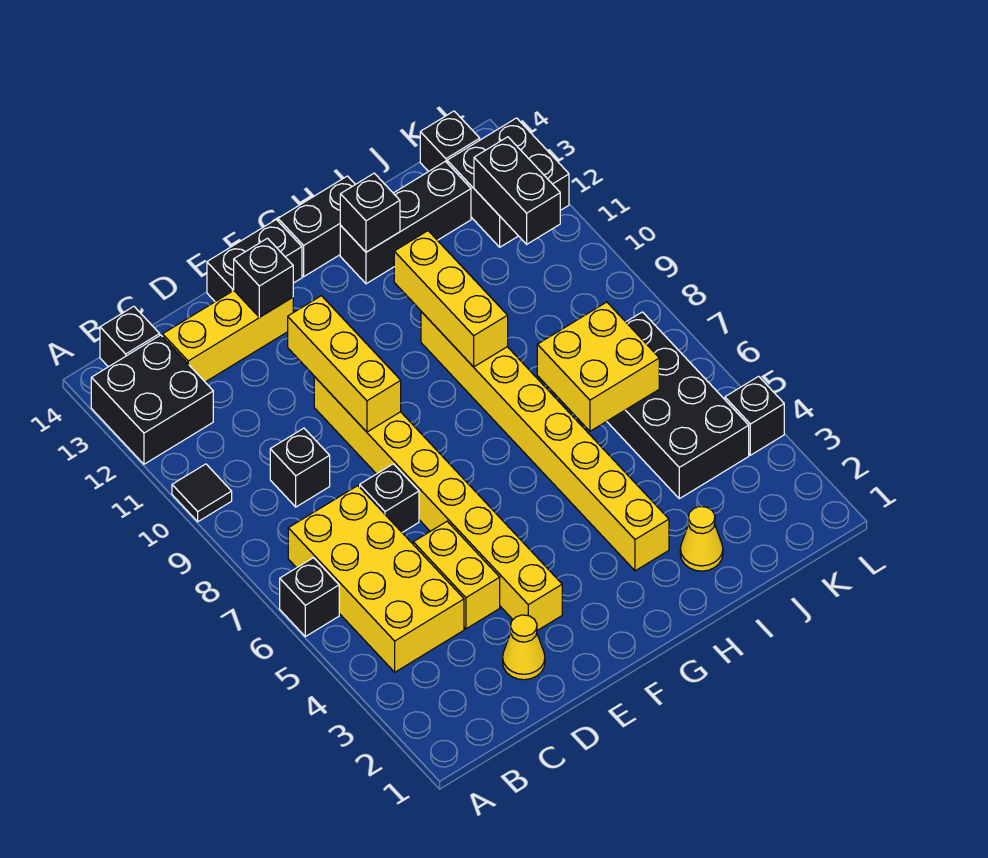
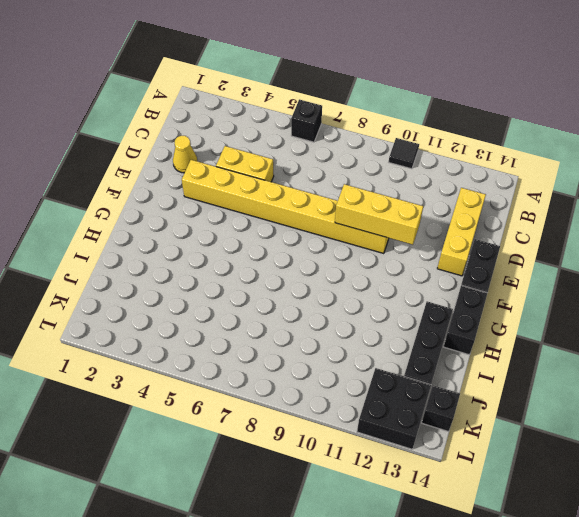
none -> black brick A12:B13 level 1
none -> yellow brick B4:C7 level 1
none -> black brick B14 level 1

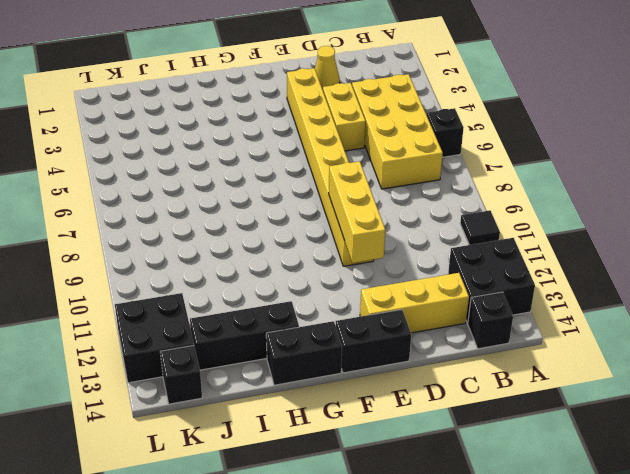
none -> black brick C9 level 1
none -> black brick D7 level 1
none -> yellow brick H3:H10 level 1

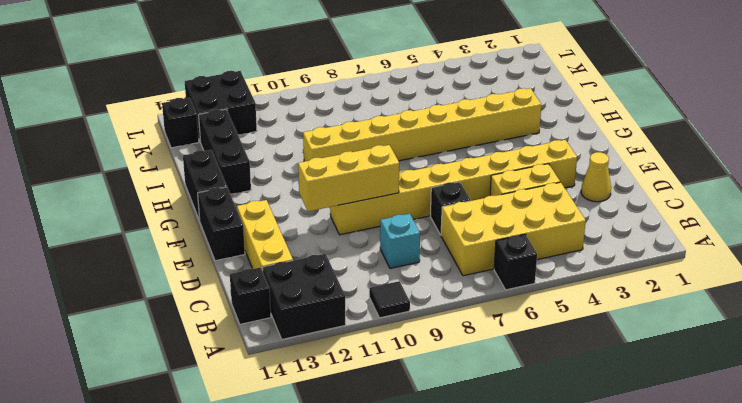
cyan brick C9 level 1 -> black brick C9 level 1
none -> yellow cone I2 level 1
none -> black brick J4:K7 level 1
none -> black brick L4 level 1

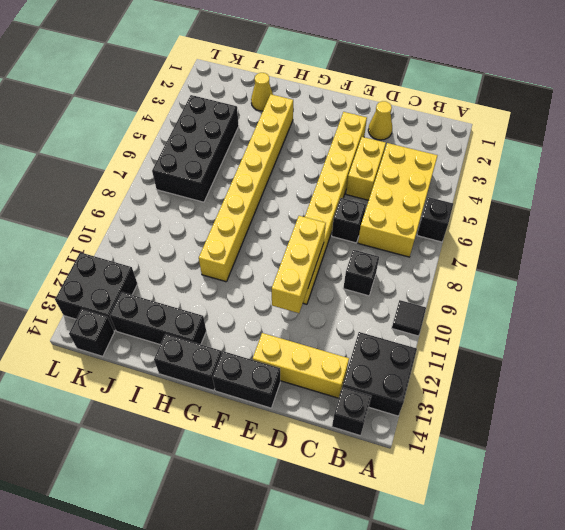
none -> black brick L4 level 1
none -> black brick E13 level 2
none -> yellow brick H9:H11 level 2

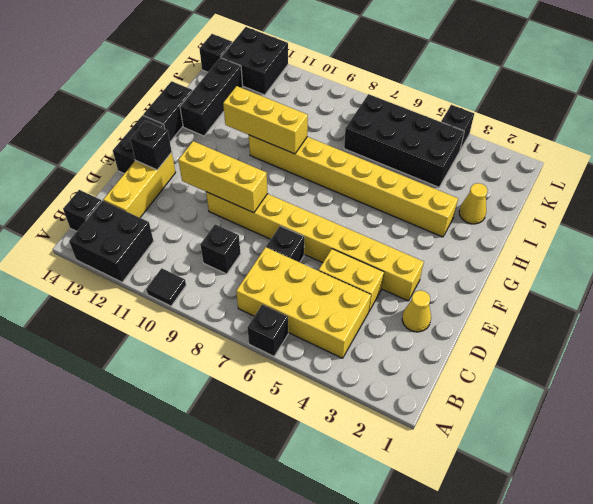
none -> black brick H13 level 2
none -> yellow brick I6:J7 level 2
none -> black brick K11:K12 level 2

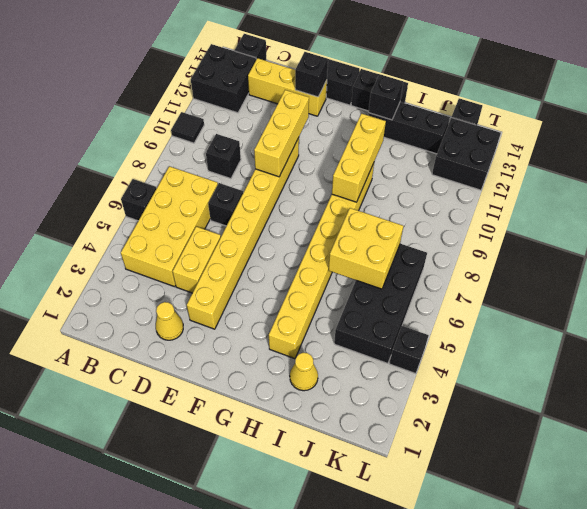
none -> black brick K11:K12 level 2

